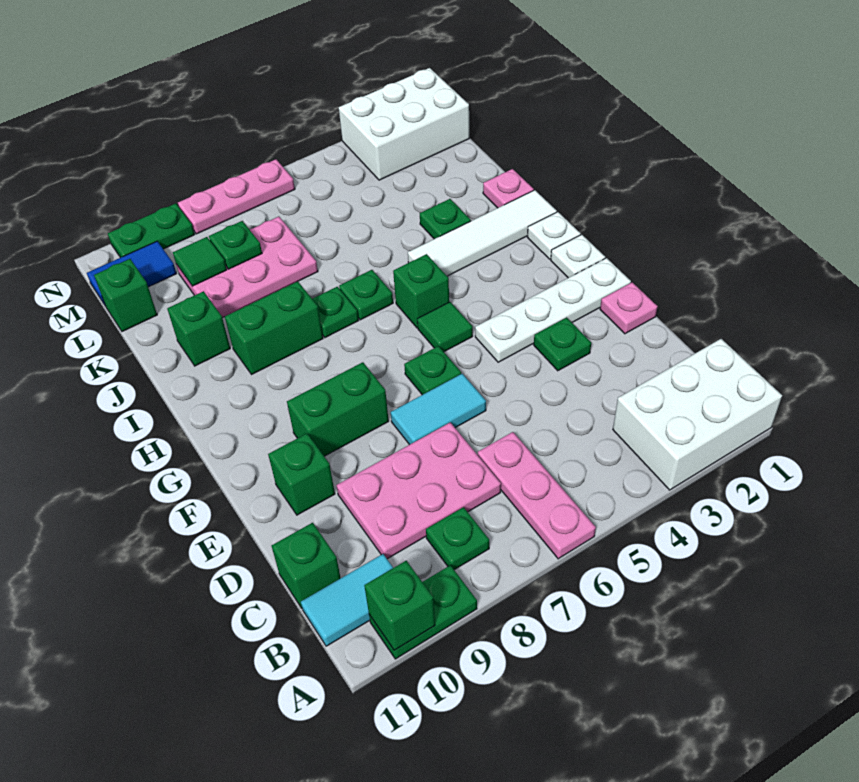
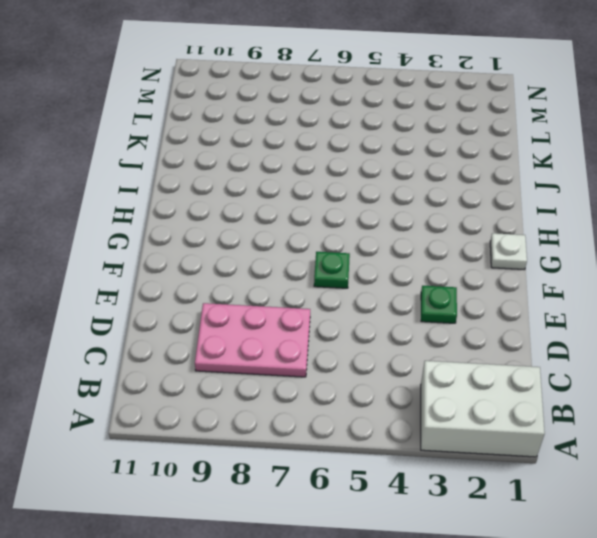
none -> pink plate A6:C6 level 1
none -> green plate A9:A10 level 1
none -> green plate B8 level 1
none -> cyan tile B10:B11 level 1

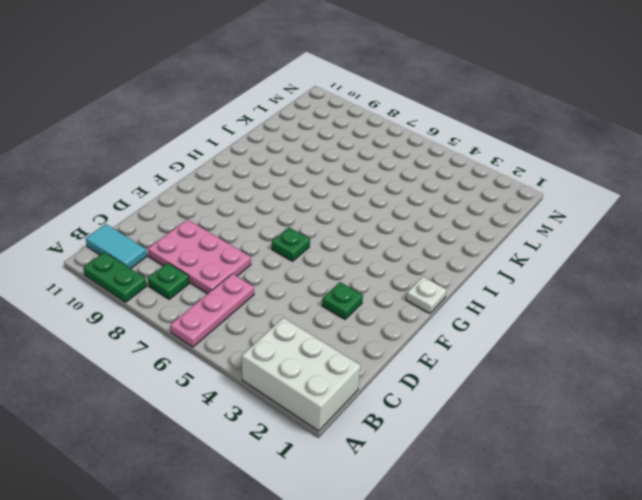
none -> green brick C11 level 1
none -> pink plate E1 level 1
none -> cyan tile E6:E7 level 1
none -> green brick E10 level 1

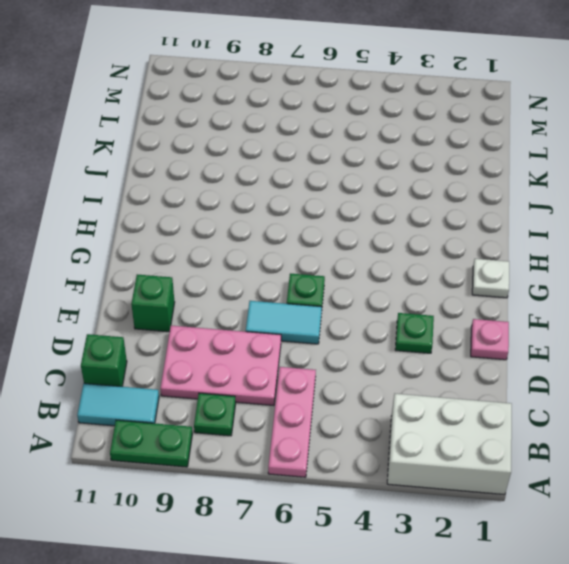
none -> white plate F1:F4 level 1
none -> green brick F8:F9 level 1
none -> green tile G5 level 1
none -> white plate H1 level 1

